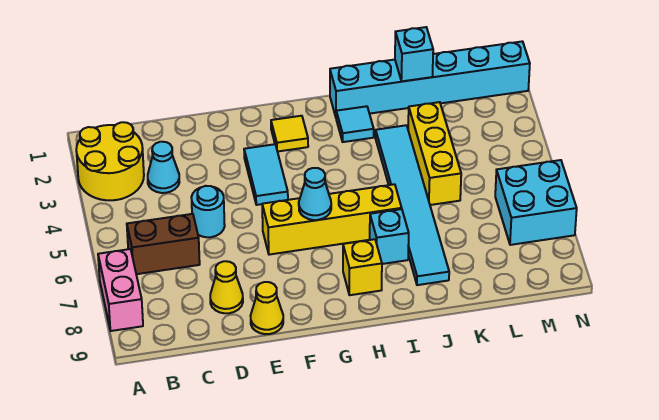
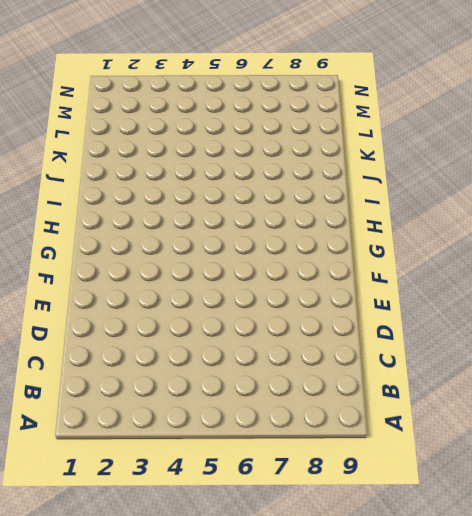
none -> yellow round brick A2:B3 level 1
none -> pink brick A7:A8 level 1
none -> brown brick B6:C6 level 1

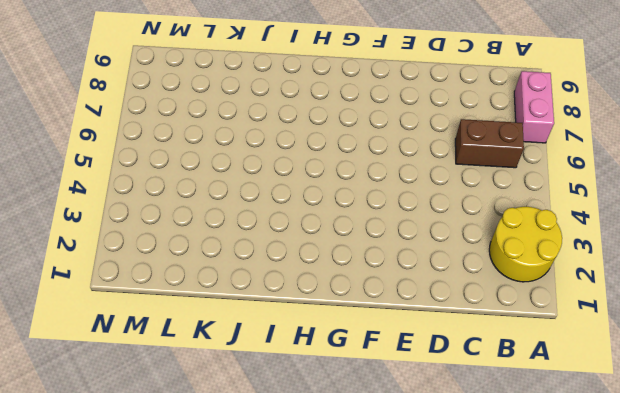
none -> cyan cone C3 level 1
none -> cyan round brick D5 level 1
none -> yellow cone D8 level 1

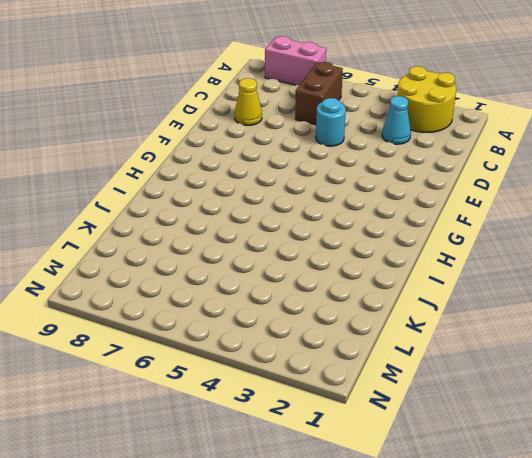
none -> yellow cone E9 level 1
none -> cyan tile F3:F4 level 1
none -> yellow brick F6:I6 level 1

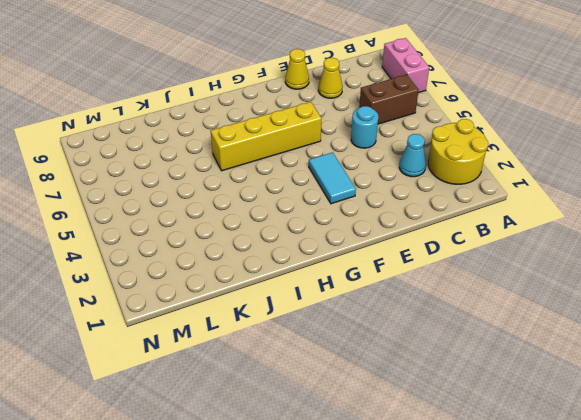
none -> yellow tile G2 level 1
none -> yellow brick H8 level 1
none -> cyan brick I1:N1 level 1

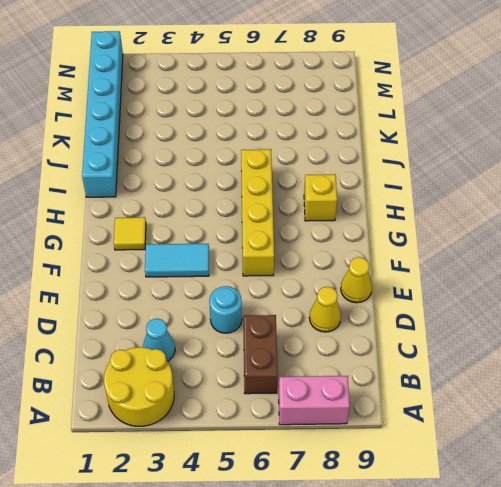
none -> cyan tile I2 level 1
none -> cyan brick I7 level 1
none -> cyan tile J3:J8 level 1

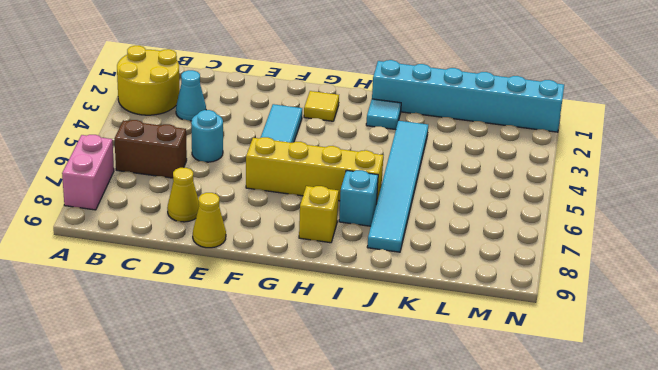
none -> yellow brick K3:K5 level 1
none -> cyan brick M6:N7 level 1
none -> cyan cone G6 level 2

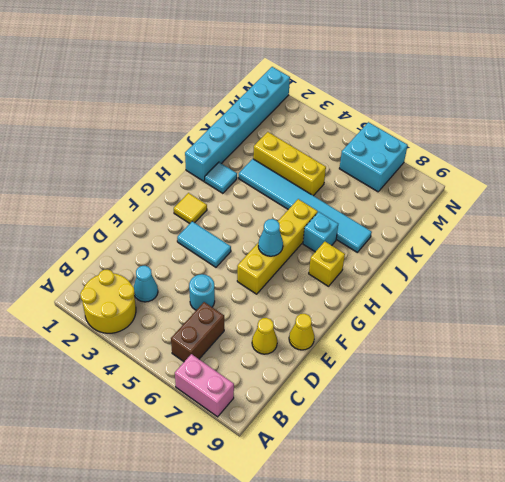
none -> cyan brick K1 level 2

